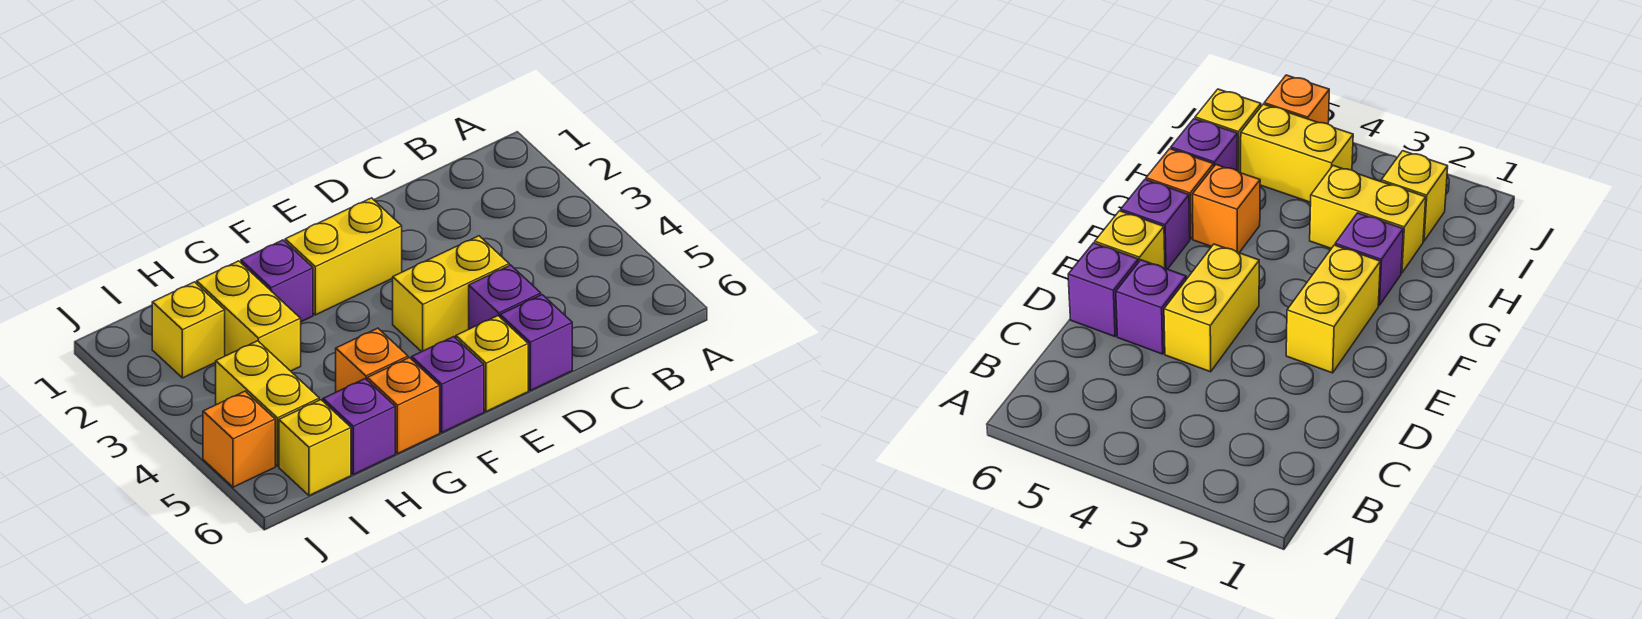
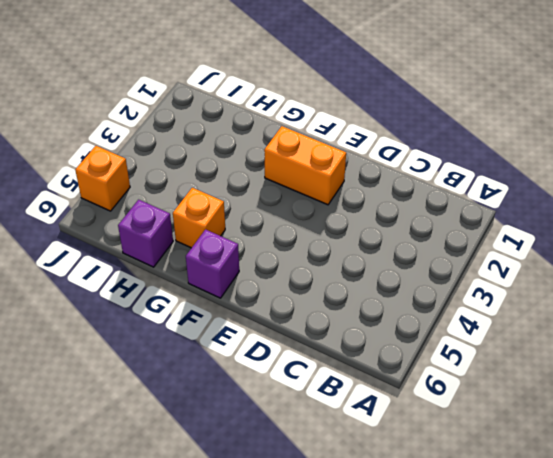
orange brick E2:F2 level 1 -> yellow brick E2:F2 level 1
none -> yellow brick D4:E4 level 1
none -> purple brick D5 level 1
none -> purple brick D6 level 1

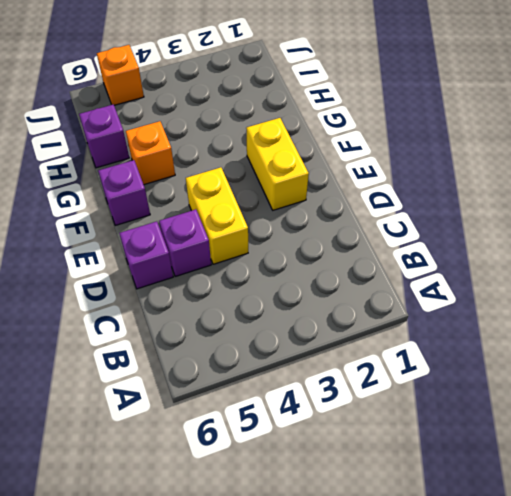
none -> yellow brick E6 level 1
none -> purple brick G2 level 1
none -> orange brick G6 level 1

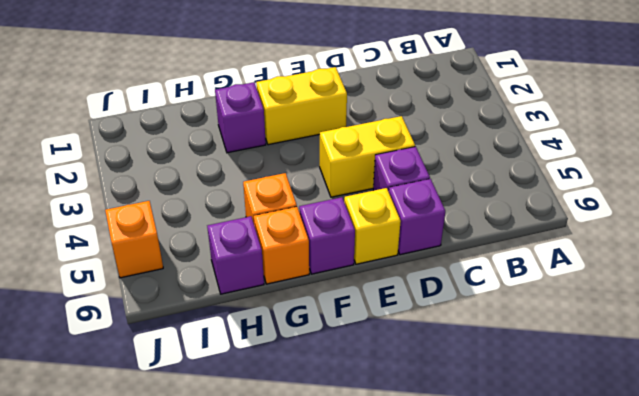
none -> yellow brick H2:H3 level 1
none -> yellow brick I2 level 1
none -> yellow brick I4:I5 level 1

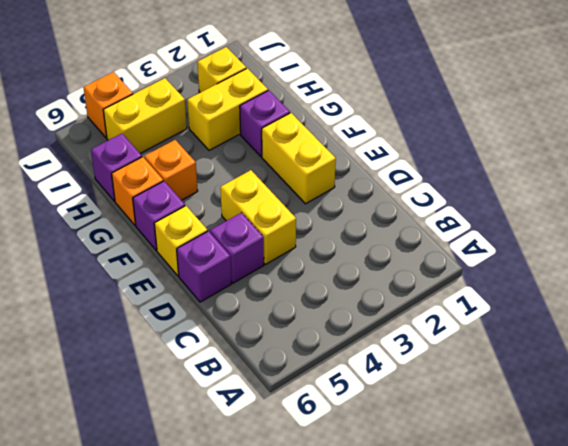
none -> yellow brick I6 level 1

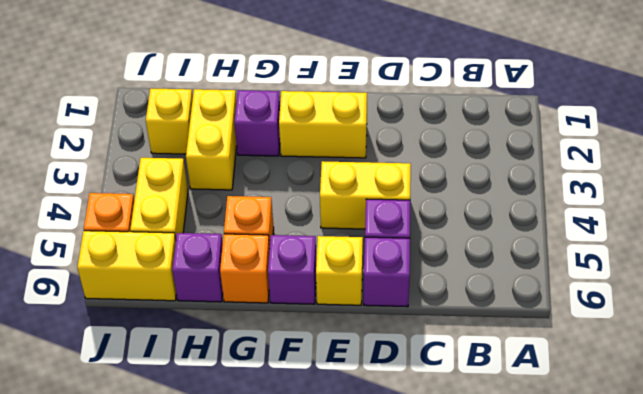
yellow brick I6:J6 level 1 -> yellow brick I6 level 1

